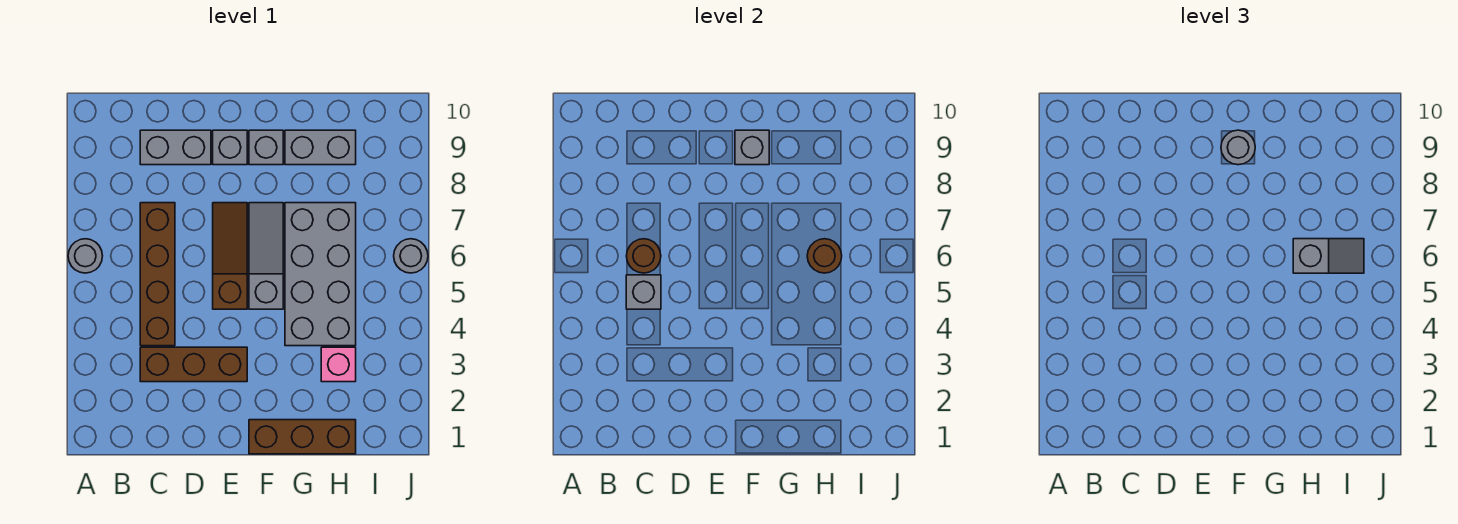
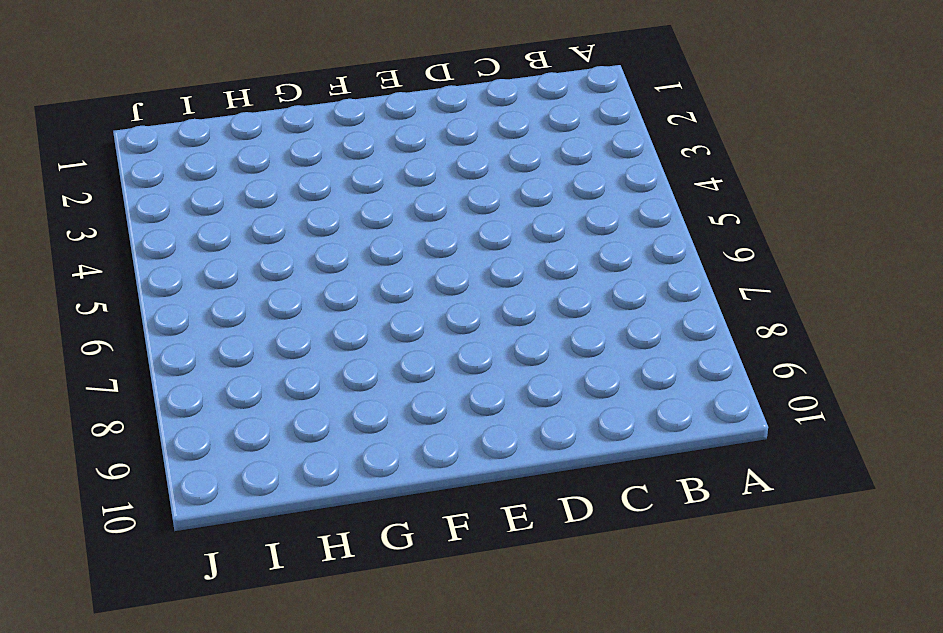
none -> grey round brick A6 level 1
none -> brown brick C3:E3 level 1
none -> brown brick C4:C7 level 1

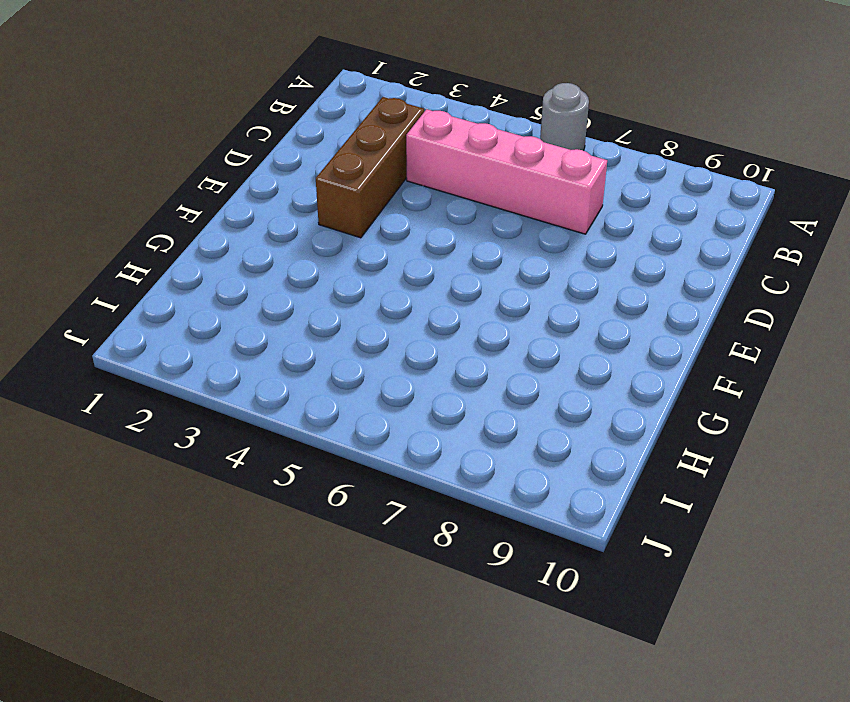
pink brick C4:C7 level 1 -> brown brick C4:C7 level 1
none -> grey brick C9:D9 level 1
none -> brown slope E5:E7 level 1 top 5
none -> grey brick E9 level 1

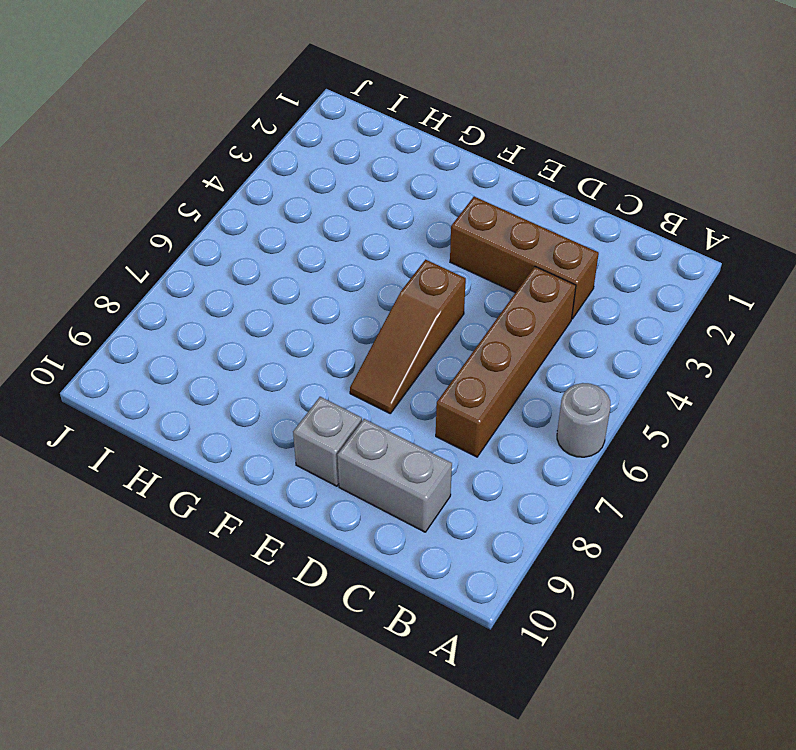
none -> brown brick F1:H1 level 1
none -> grey slope F5:F7 level 1 top 5
none -> grey brick F9 level 1

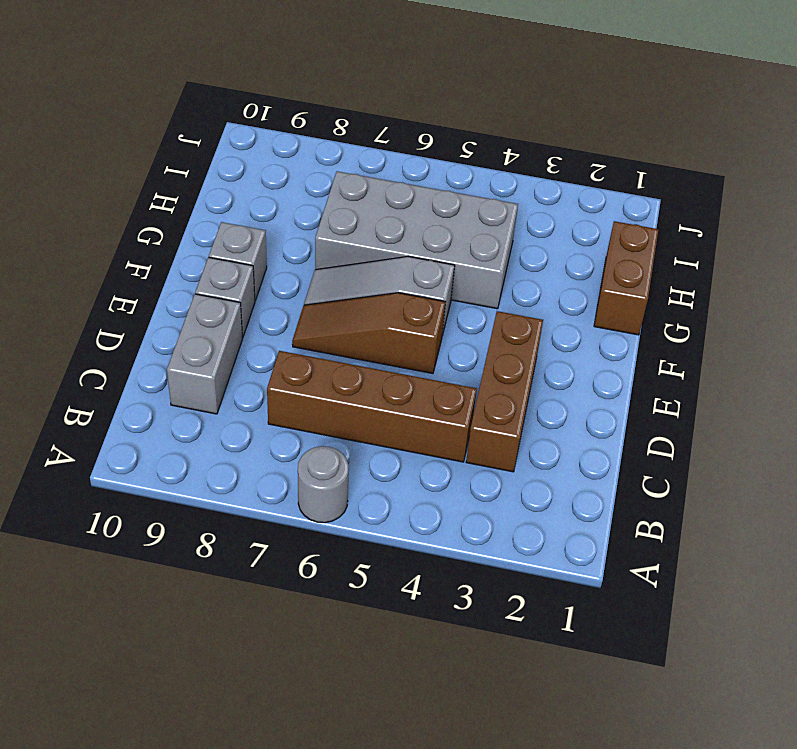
brown brick G1:H1 level 1 -> brown brick F1:H1 level 1
none -> grey brick G9:H9 level 1
none -> pink brick H3 level 1
none -> grey round brick J6 level 1

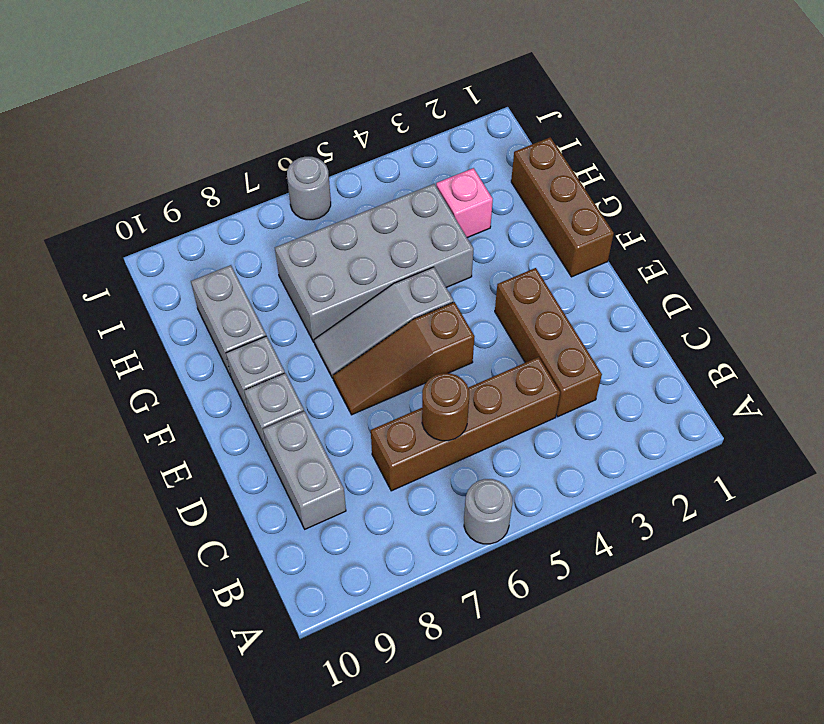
none -> grey brick C5 level 2
none -> grey brick F9 level 2
none -> brown round brick H6 level 2

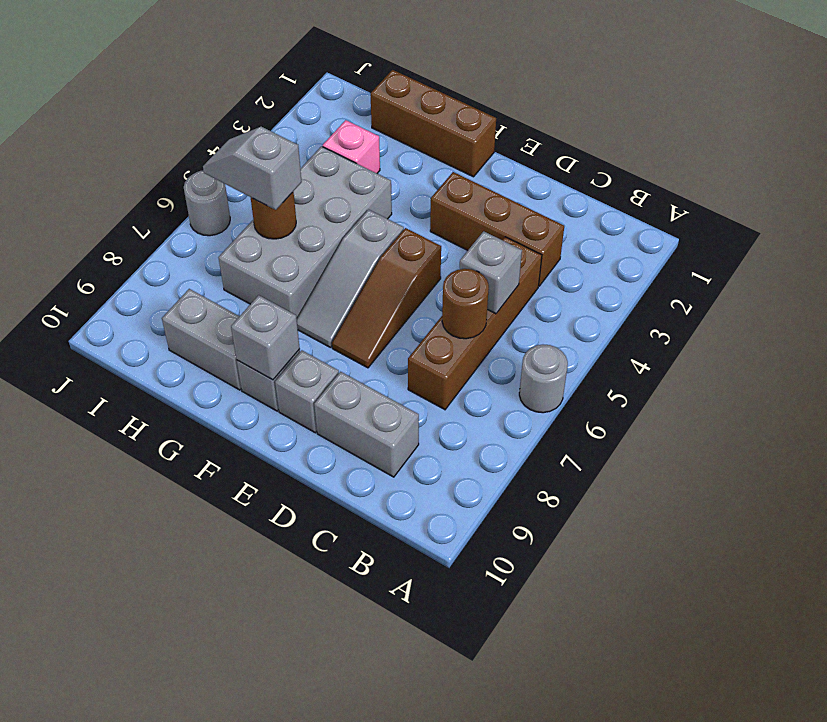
none -> grey round brick F9 level 3

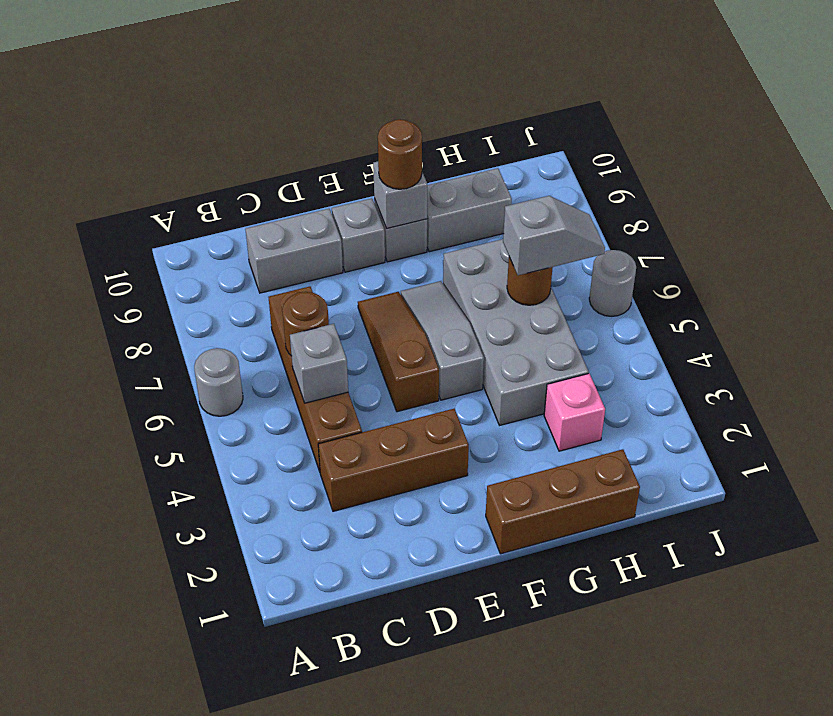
brown round brick F9 level 3 -> grey round brick F9 level 3

